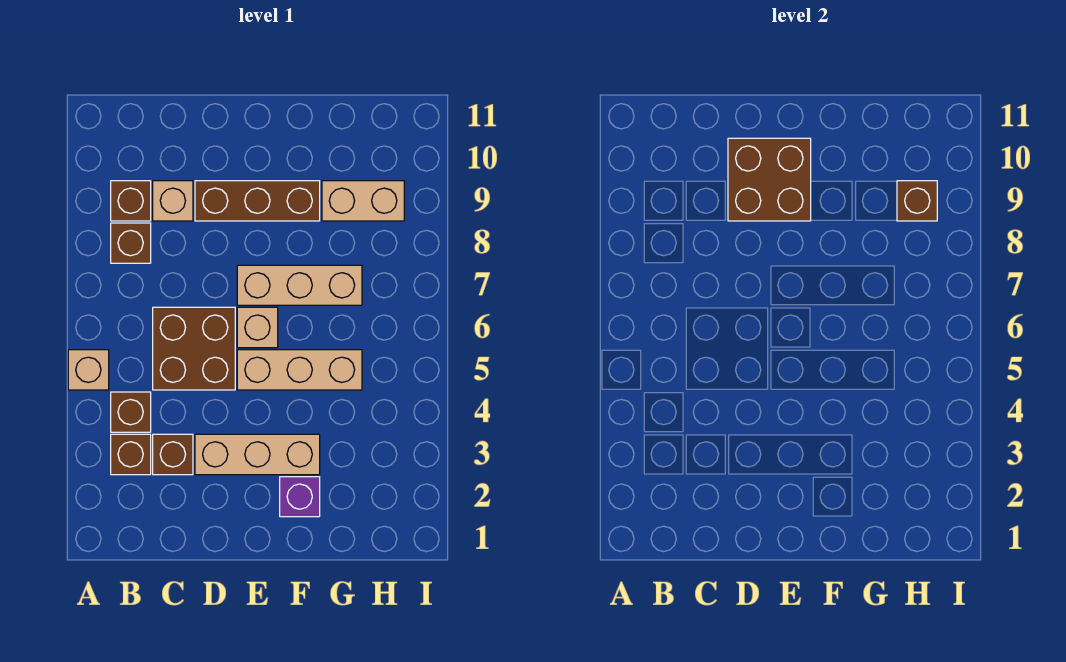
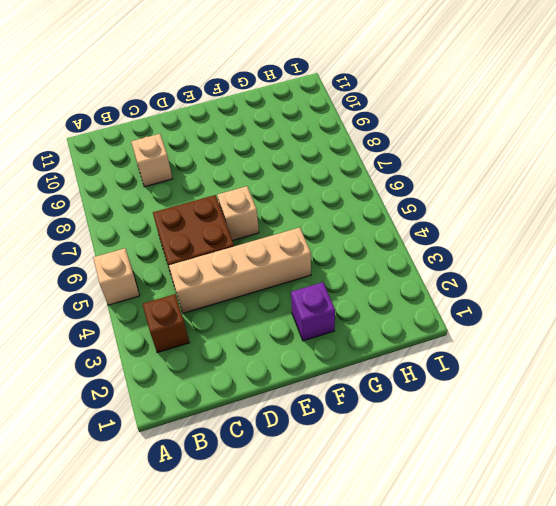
tan brick C4:F4 level 1 -> none
none -> brown brick B4 level 1
none -> brown brick B8 level 1
none -> brown brick B9 level 1

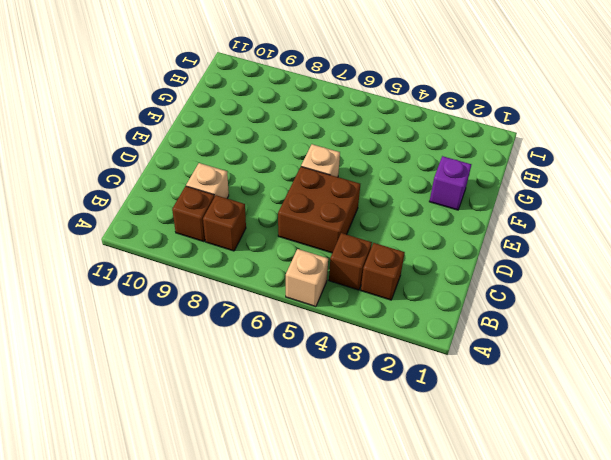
none -> brown brick C3 level 1
none -> tan brick D3:F3 level 1
none -> brown brick D9:F9 level 1

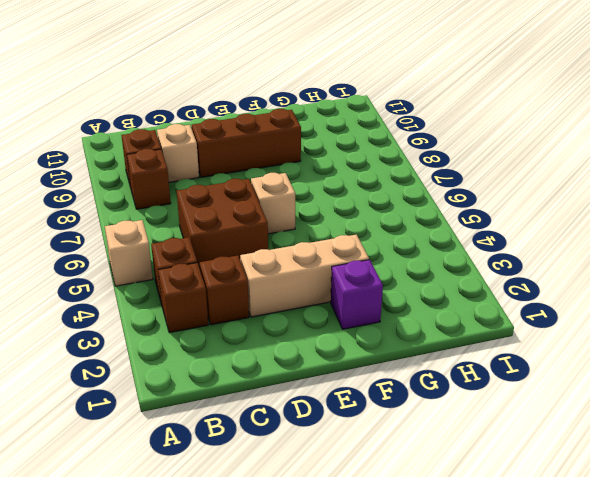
none -> tan brick E5:G5 level 1
none -> tan brick E7:G7 level 1
none -> tan brick G9:H9 level 1

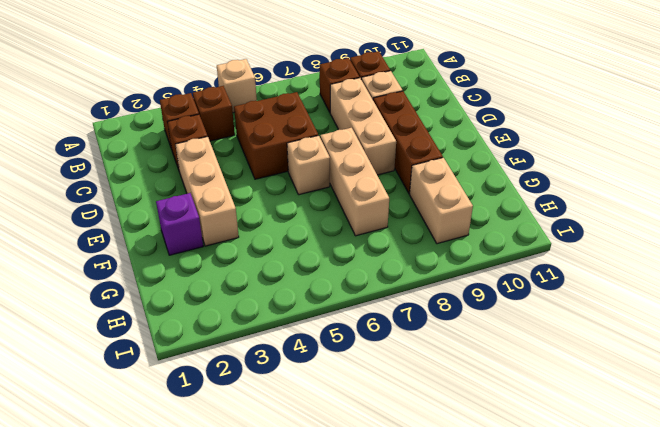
tan brick C8:E8 level 1 -> tan brick E5:G5 level 1
none -> brown brick D9:E10 level 2
none -> brown brick H9 level 2

